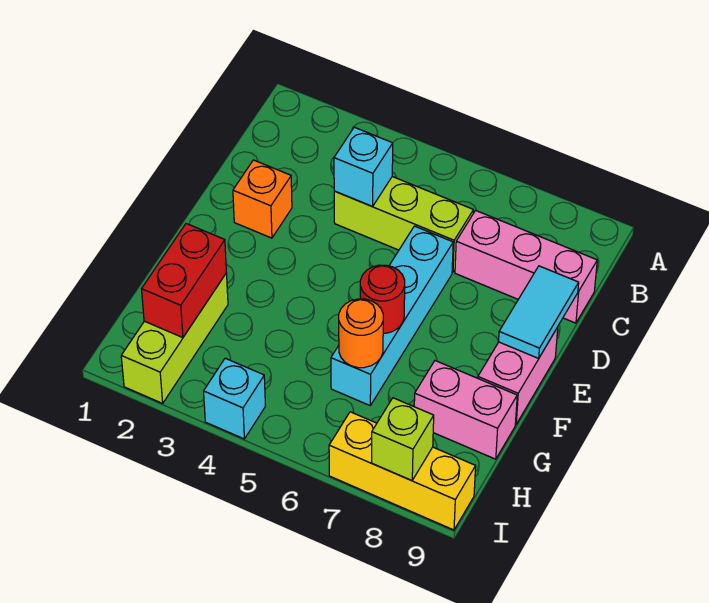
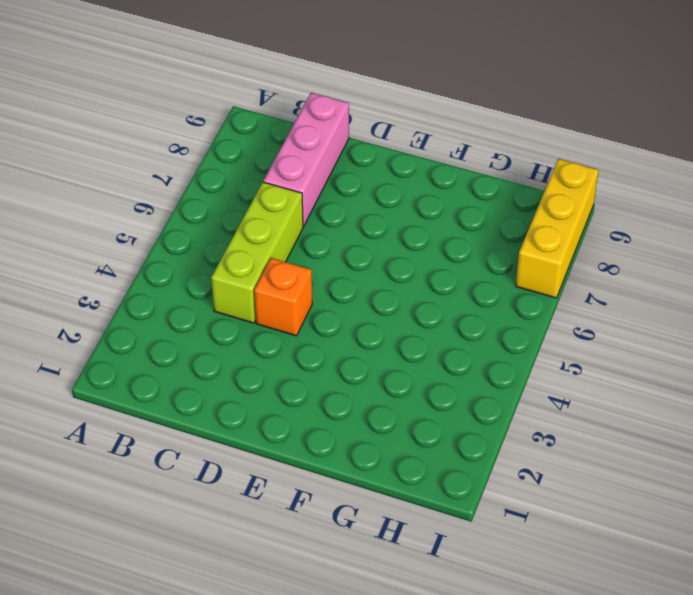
orange brick D4 level 1 -> orange brick D2 level 1
none -> cyan brick D6:G6 level 1
none -> pink brick E9:F9 level 1
none -> lime brick G2:I2 level 1

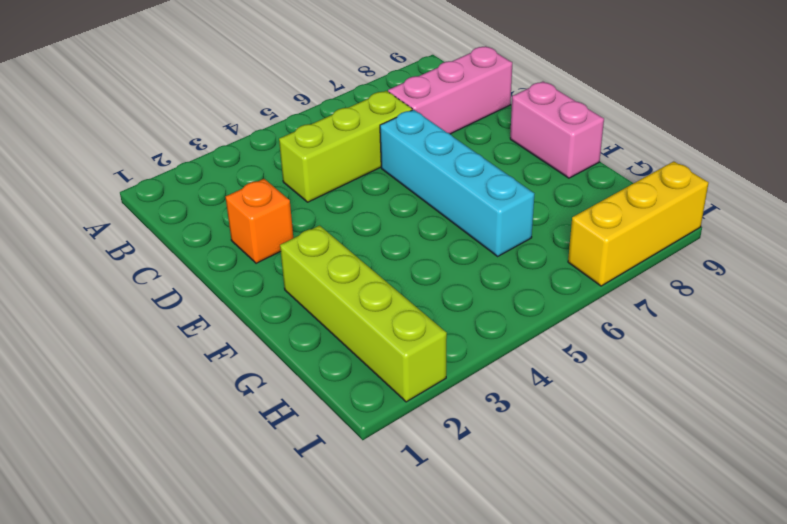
lime brick F2:I2 level 1 -> lime brick G2:I2 level 1
none -> pink brick G8:G9 level 1
none -> cyan brick I4 level 1
none -> cyan brick C4 level 2

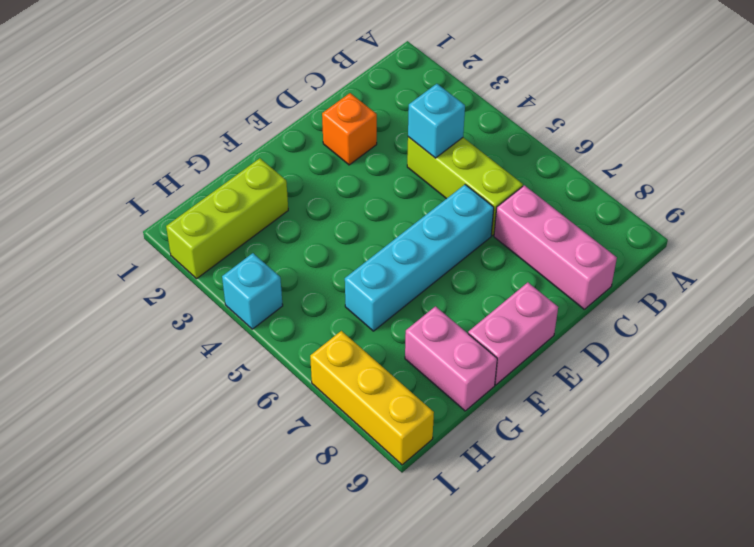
none -> cyan tile D9:E9 level 2
none -> red round brick F6 level 2
none -> red brick G2:H2 level 2

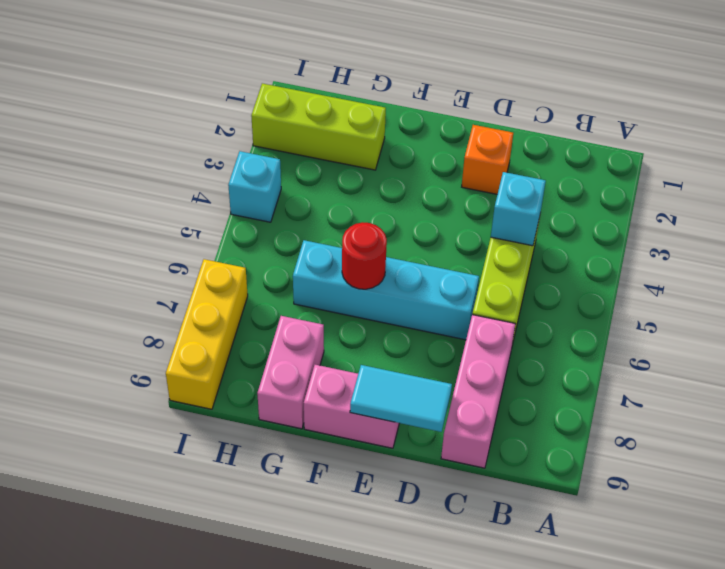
none -> red brick G2:H2 level 2
none -> orange round brick G6 level 2
none -> lime brick I8 level 2

